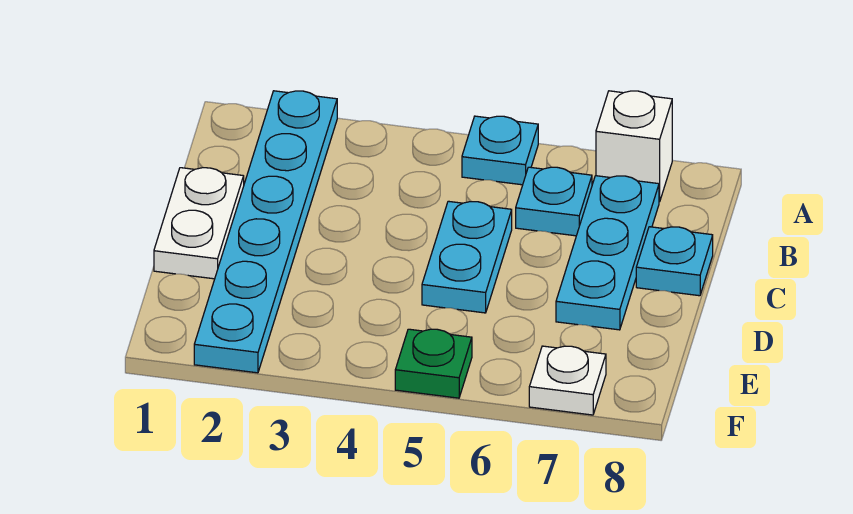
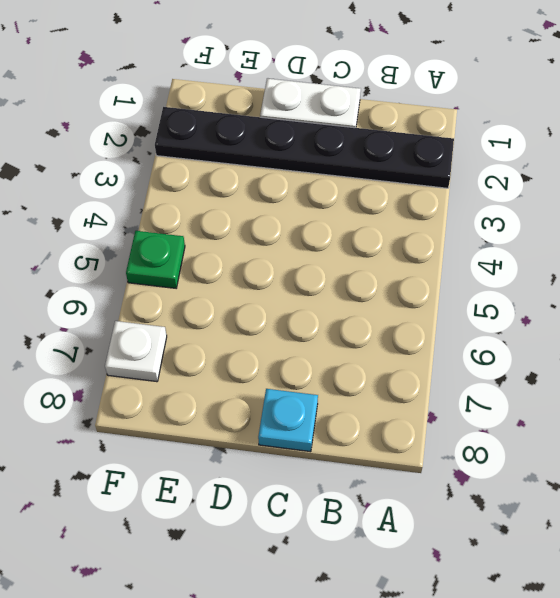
black plate A2:F2 level 1 -> cyan plate A2:F2 level 1
none -> cyan plate A5 level 1
none -> white brick A7 level 1

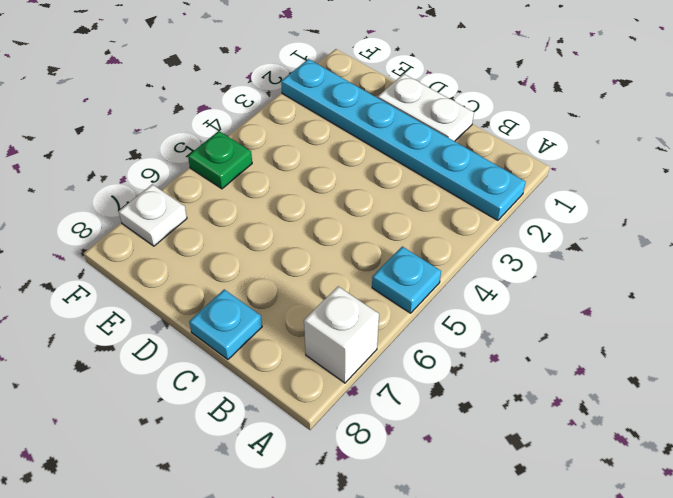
none -> cyan plate B6 level 1
none -> cyan plate B7:D7 level 1

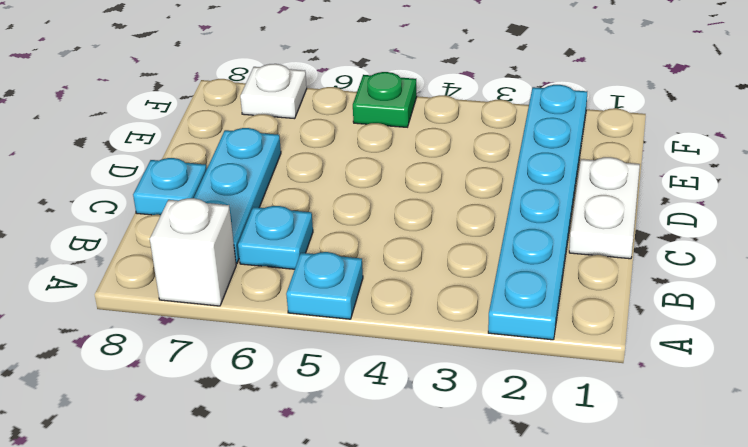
none -> cyan plate C5:D5 level 1

